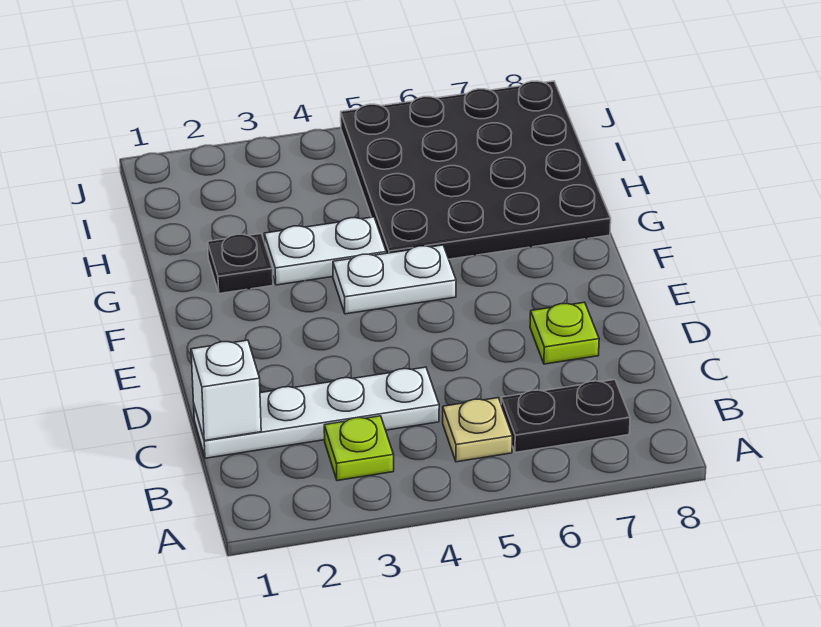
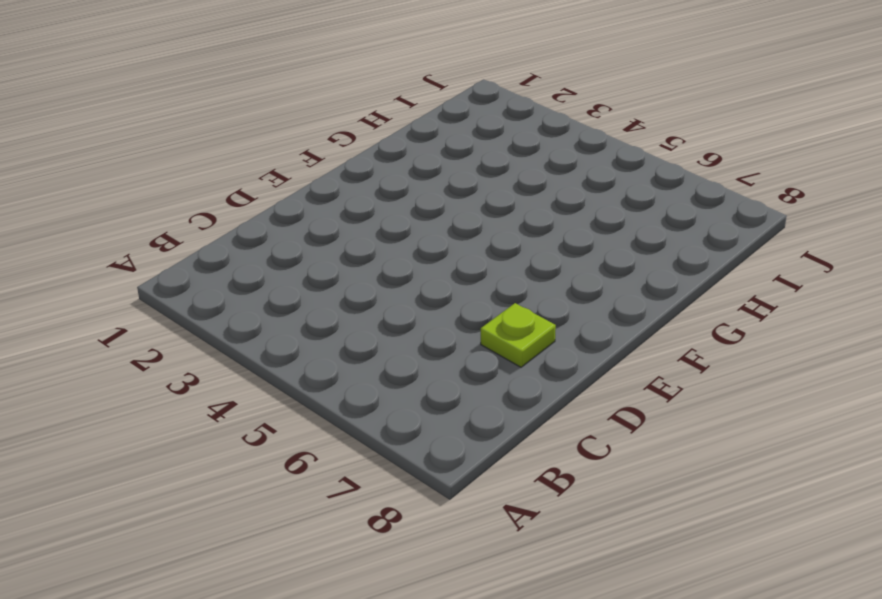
none -> lime plate B3 level 1
none -> tan plate B5 level 1

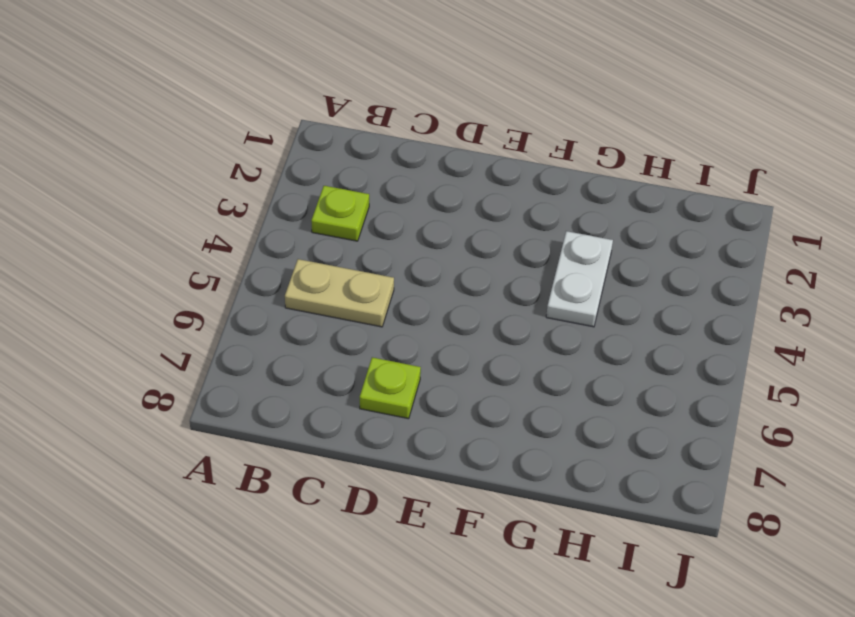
tan plate B5:C5 level 1 -> tan plate B5 level 1
none -> black plate B6:B7 level 1
none -> white plate C1:C4 level 1

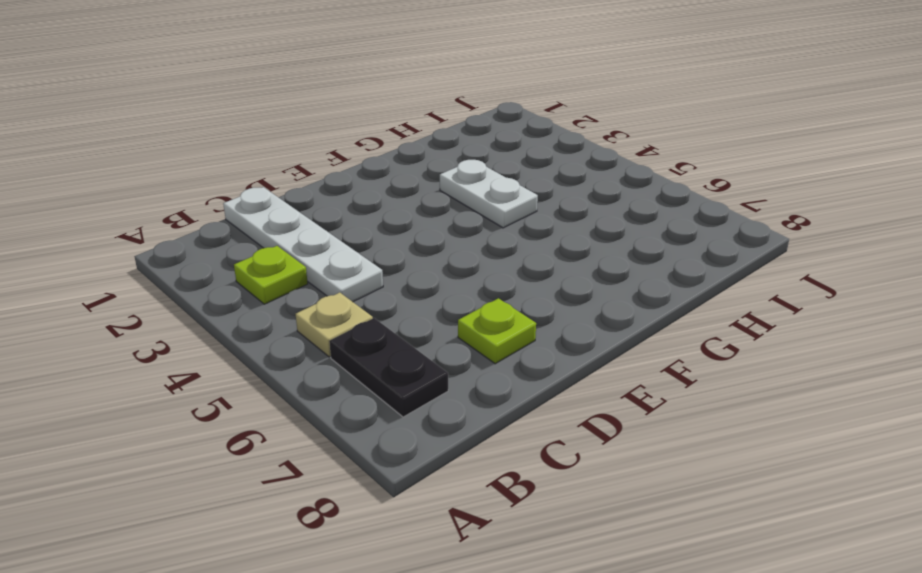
none -> white plate F4:F5 level 1
none -> black plate G2 level 1

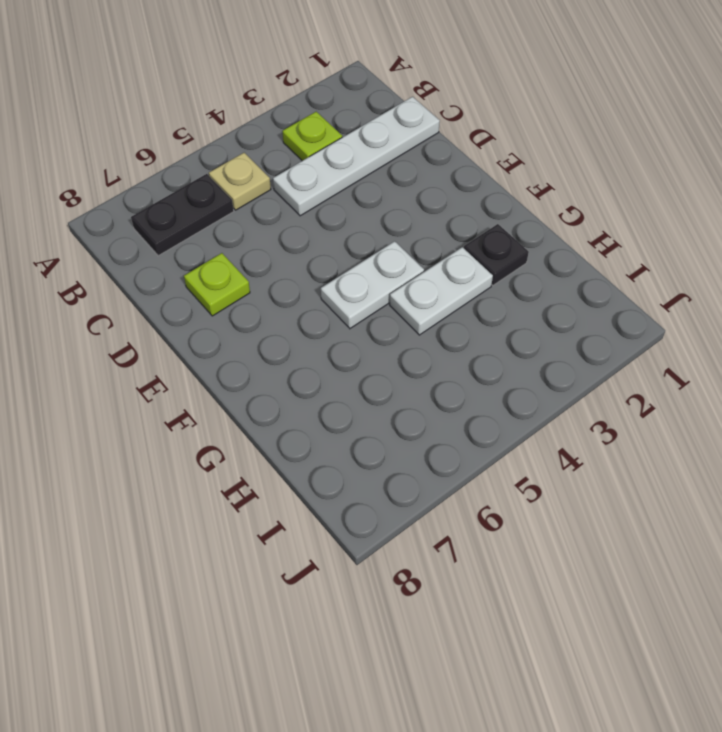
none -> black plate G5:J8 level 1
none -> white brick C1 level 2

